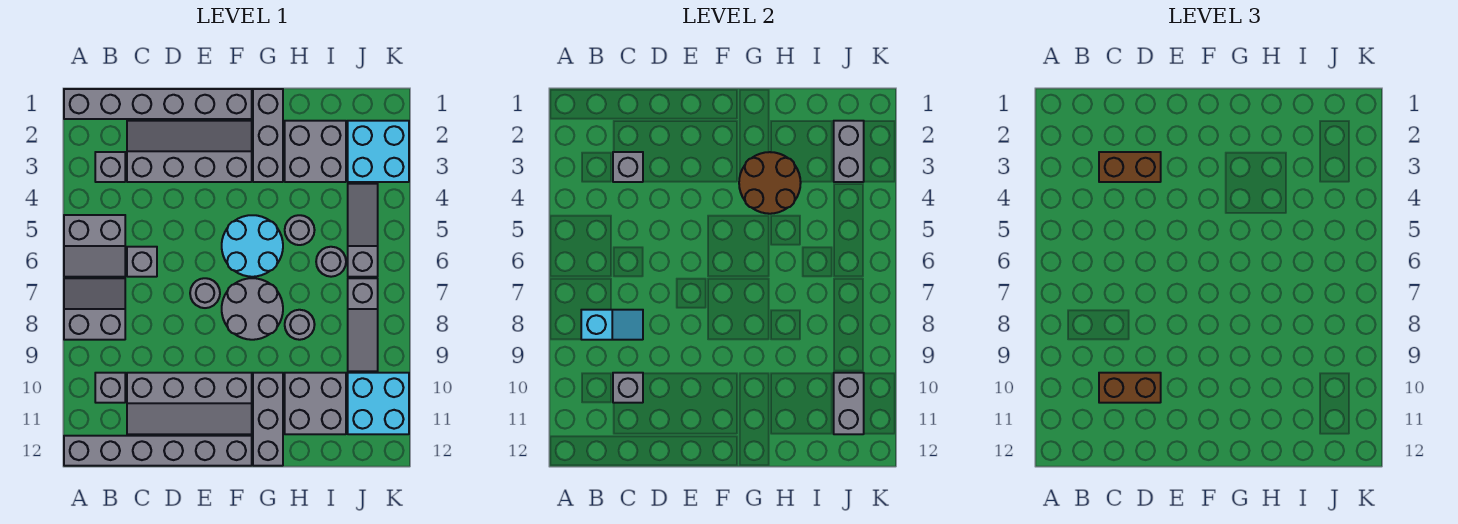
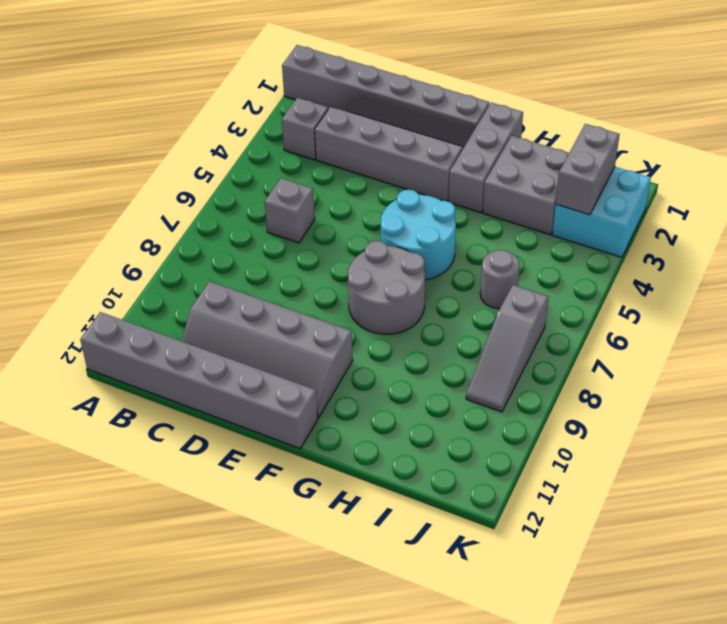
none -> grey slope A5:B6 level 1 top 5
none -> grey slope A7:B8 level 1 top 8
none -> grey brick B10 level 1
none -> grey round brick E7 level 1

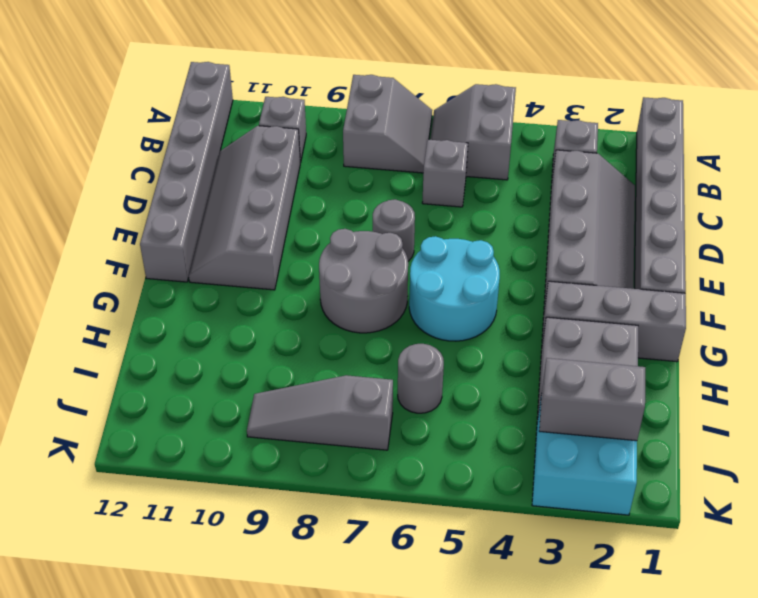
none -> grey brick G10:G12 level 1
none -> grey round brick H5 level 1
none -> grey round brick H8 level 1
none -> grey brick H10:I11 level 1

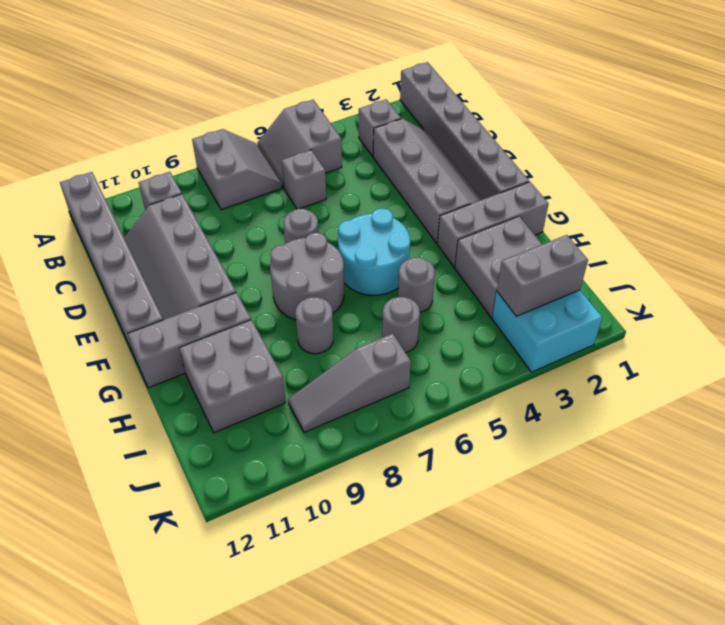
none -> grey slope J4:J6 level 1 top 6
none -> cyan brick J10:K11 level 1
none -> cyan slope B8:C8 level 2 top B
none -> grey brick C3 level 2

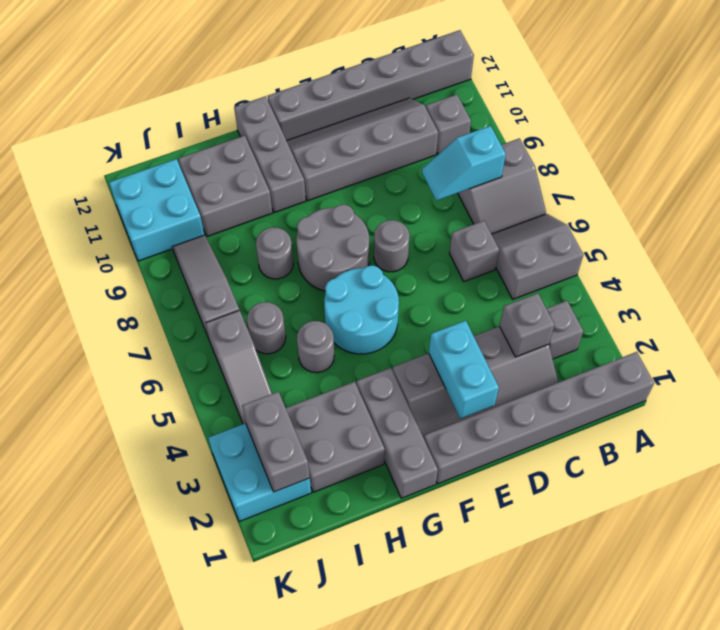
cyan brick E2:E3 level 2 -> none
none -> grey brick C10 level 2
none -> brown round brick G3:H4 level 2
none -> grey brick J10:J11 level 2
none -> brown brick C3:D3 level 3

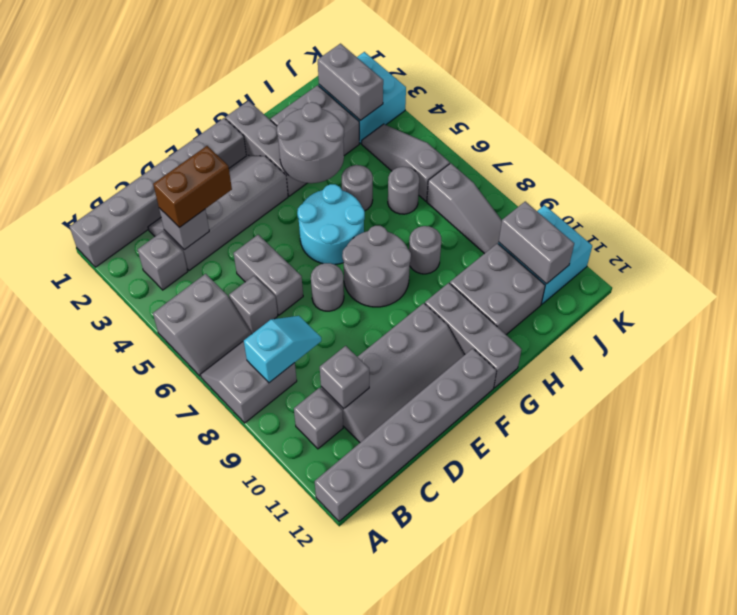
grey brick D5:D6 level 1 -> none
grey round brick G3:H4 level 2 -> brown round brick G3:H4 level 2
none -> brown brick C10:D10 level 3

